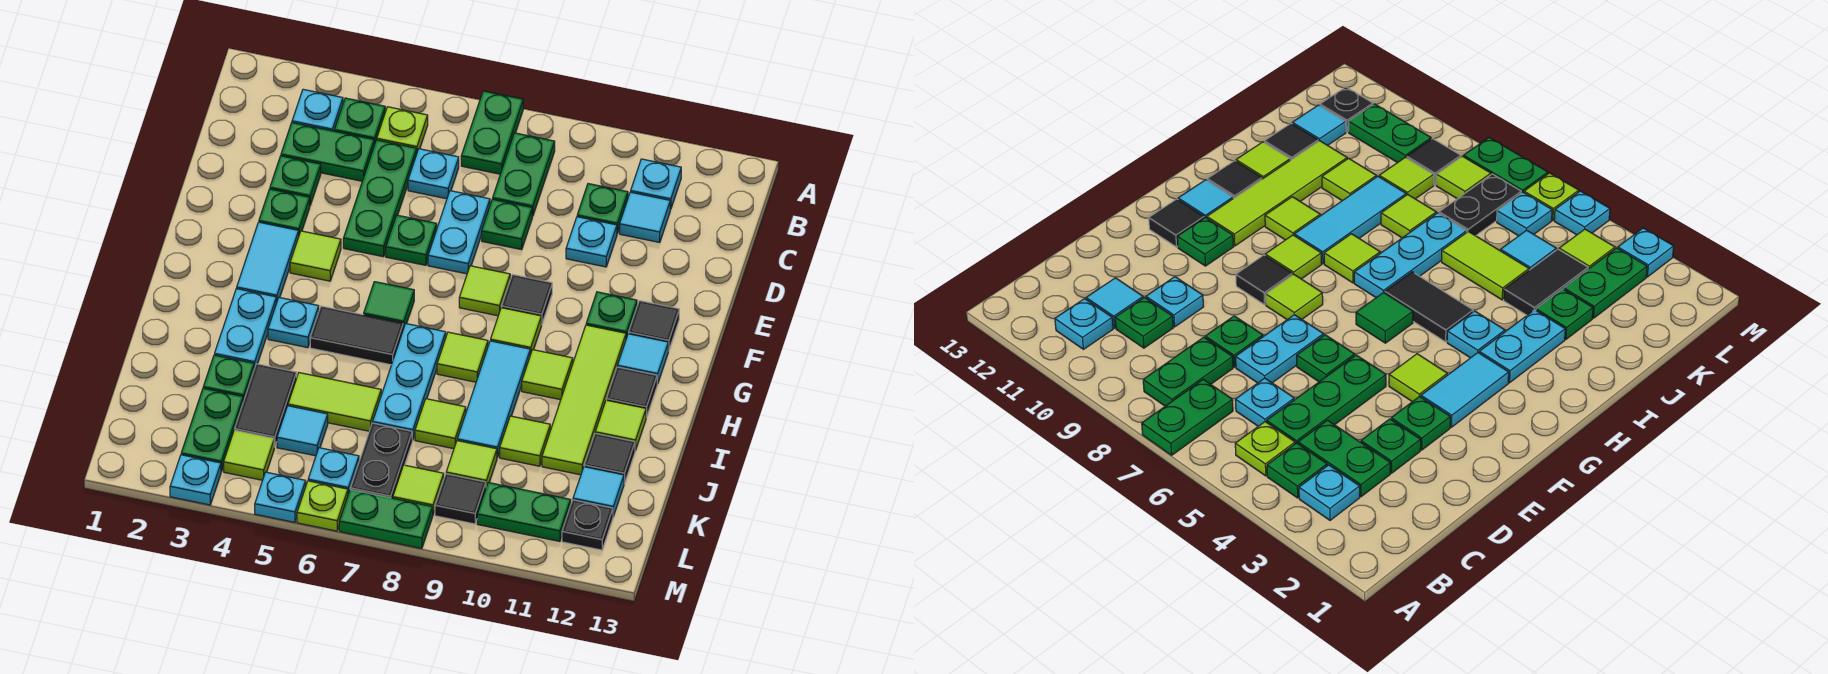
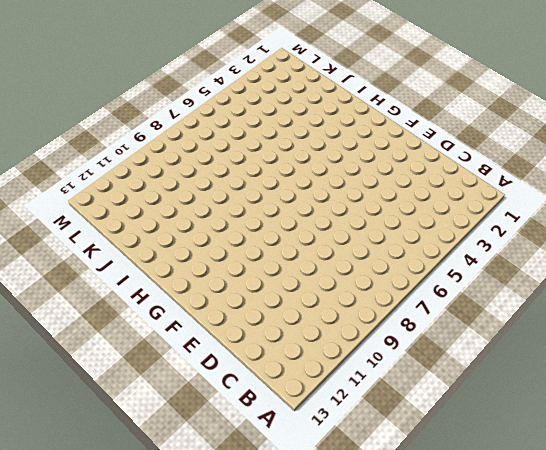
none -> green plate A7:B7 level 1
none -> cyan plate B3 level 1
none -> green plate B4 level 1
none -> lime plate B5 level 1

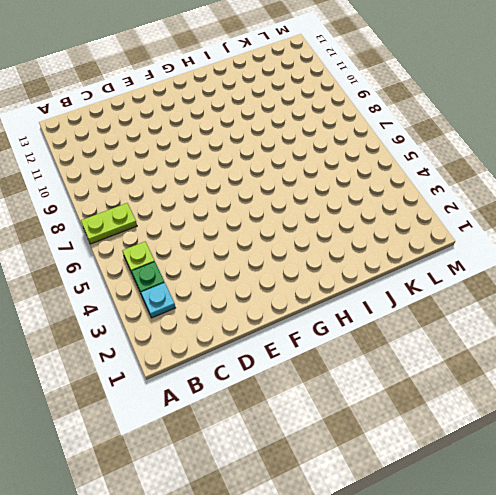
lime plate A7:B7 level 1 -> green plate A7:B7 level 1
none -> green plate B8:C8 level 1
none -> cyan plate B11 level 1
none -> green plate C3:C4 level 1
none -> green plate C5:E5 level 1

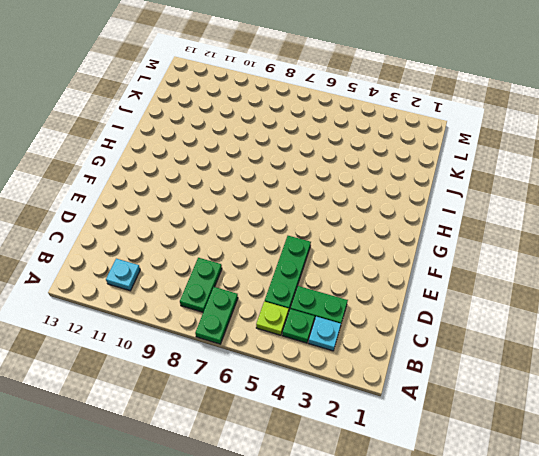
none -> cyan plate C6 level 1
none -> green plate C10 level 1
none -> cyan tile C11 level 1
none -> green plate D3 level 1

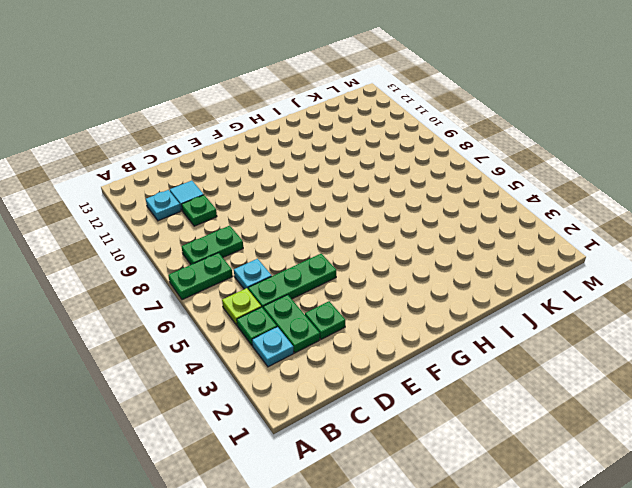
none -> cyan plate D7:E7 level 1
none -> green plate D8 level 1
none -> cyan plate D10 level 1
none -> green plate E3 level 1

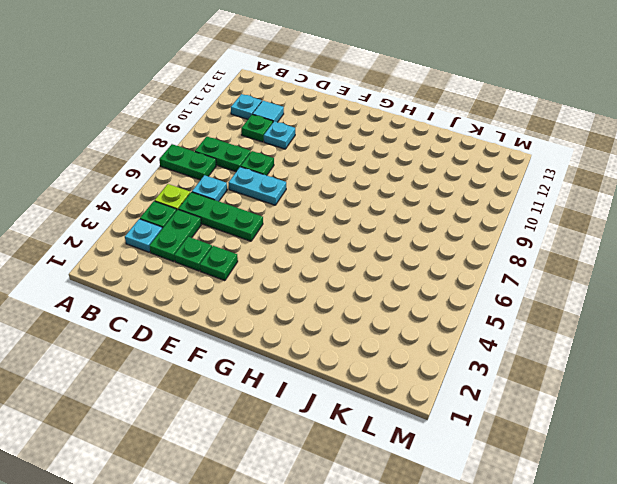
none -> green plate E6 level 1
none -> cyan tile F3:G3 level 1
none -> lime tile F4 level 1
none -> lime tile F8 level 1

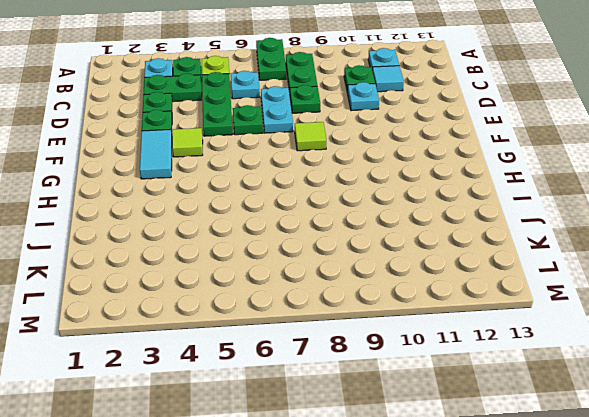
none -> black tile F9 level 1
none -> green plate F11 level 1
none -> black tile F12 level 1
none -> green tile G6 level 1

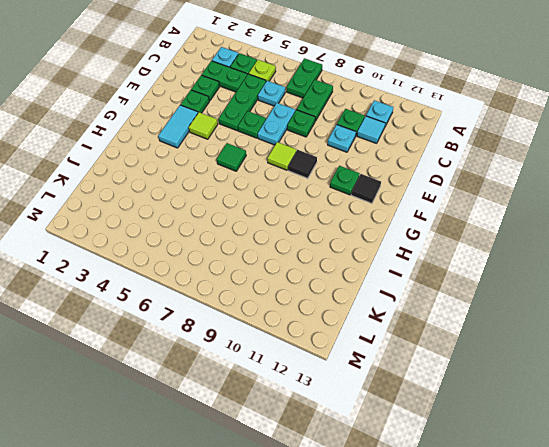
none -> lime tile G9 level 1
none -> lime tile G11:J11 level 1
none -> cyan tile G12 level 1
none -> cyan plate H3:I3 level 1

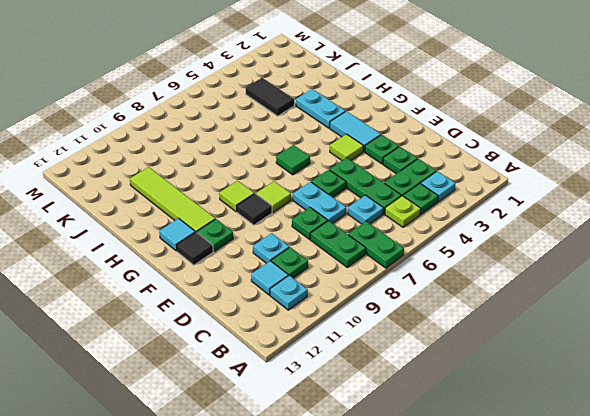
none -> cyan plate H4 level 1
none -> black tile H5:H6 level 1
none -> cyan plate H7:J7 level 1
none -> lime tile H8 level 1

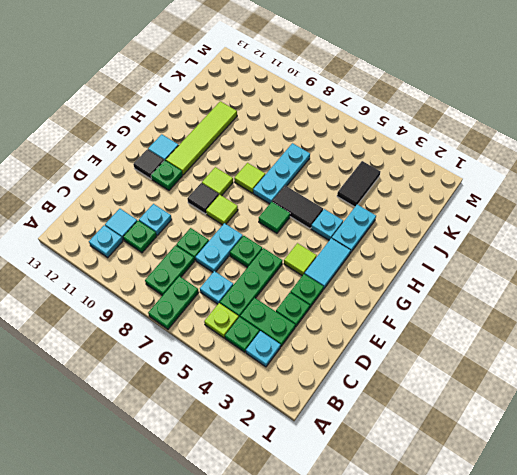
none -> cyan tile H9:J9 level 1
none -> lime tile H10 level 1
none -> black tile H12 level 1
none -> lime tile I12 level 1

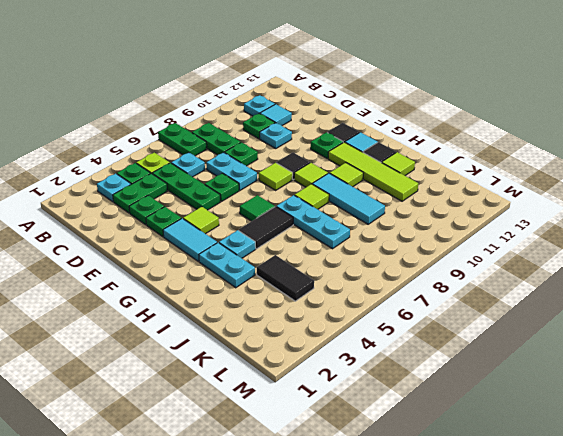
none -> green plate J3 level 1
none -> lime tile J5:J6 level 1
none -> lime tile J8 level 1
none -> lime tile J10 level 1

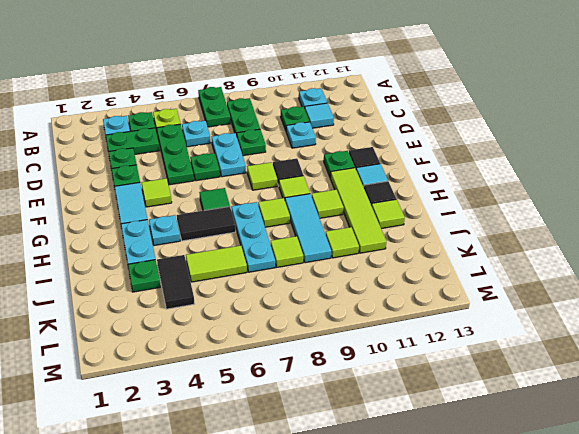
none -> black tile J12 level 1
none -> green plate K3:L3 level 1
none -> cyan tile K5 level 1
none -> black plate K7:L7 level 1

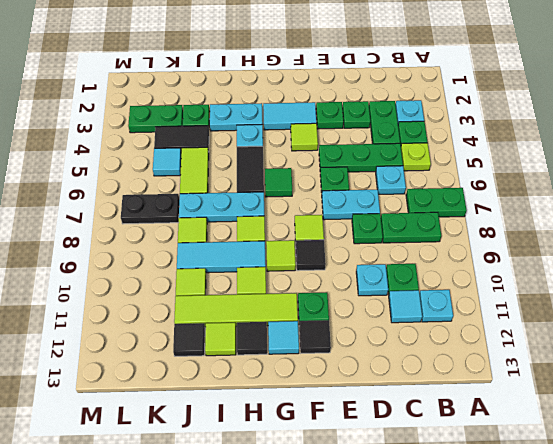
none -> lime tile K9 level 1
none -> cyan tile K12 level 1
none -> lime tile L4 level 1
none -> cyan plate L6 level 1

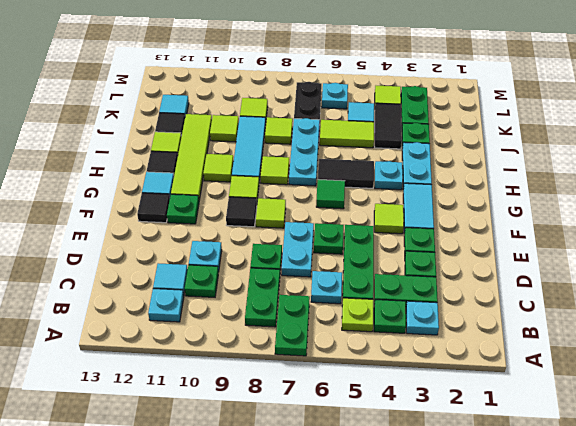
none -> lime tile L8 level 1
none -> black tile L9 level 1
none -> green plate L10:L11 level 1
none -> black plate L12 level 1

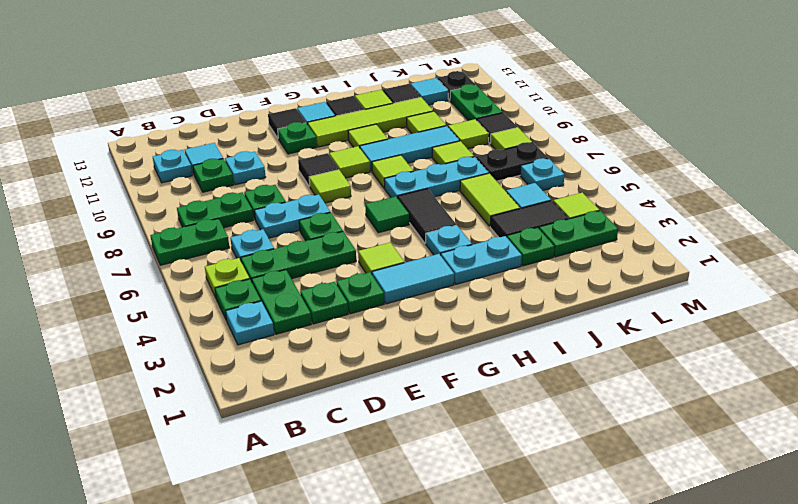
none -> cyan plate M3 level 1
none -> cyan plate M5 level 1
none -> lime plate M6 level 1
none -> green plate M7:M8 level 1

